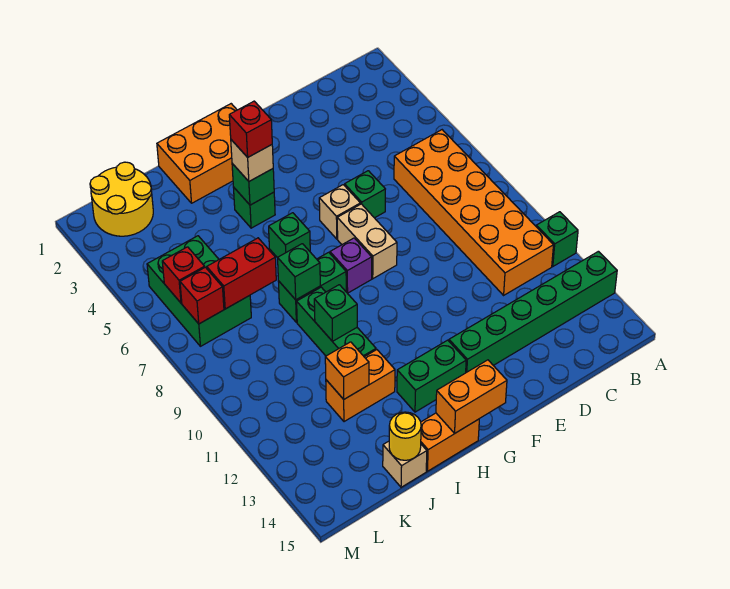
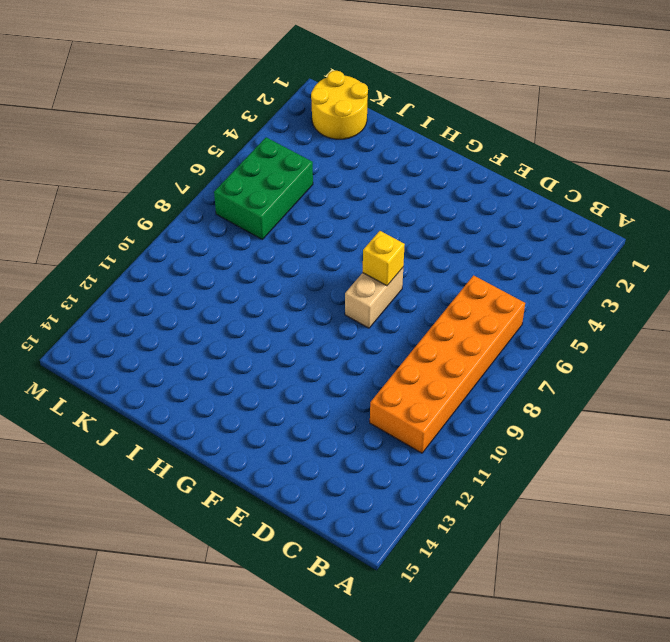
yellow brick F7 level 2 -> none
none -> green brick A11 level 1
none -> green brick A13:F13 level 1
none -> green brick E6 level 1

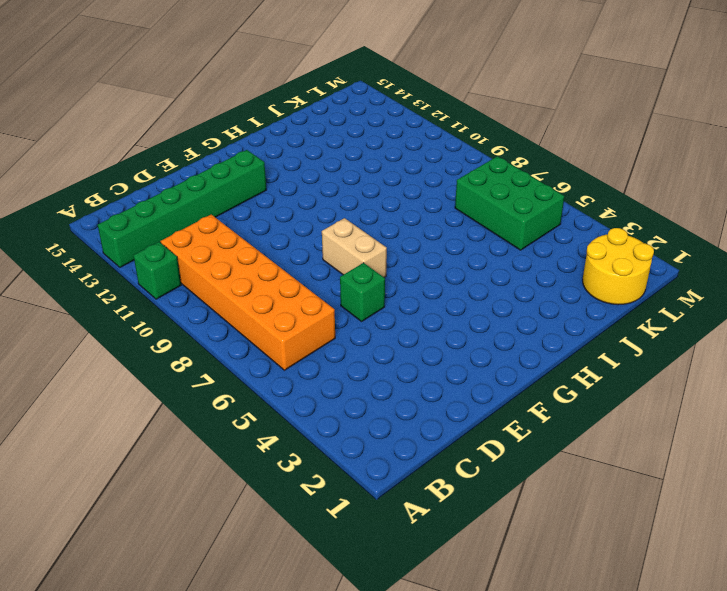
none -> tan brick F6 level 1
none -> orange brick G1:I2 level 1
none -> purple brick G8 level 1

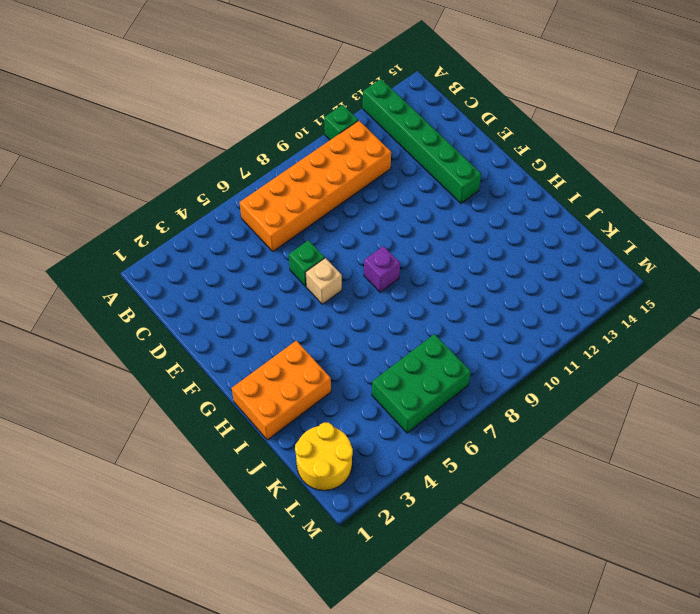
orange brick H1:I3 level 1 -> orange brick G1:I2 level 1
none -> tan brick F7:F8 level 1
none -> green brick G13:H13 level 1
none -> green brick H4 level 1

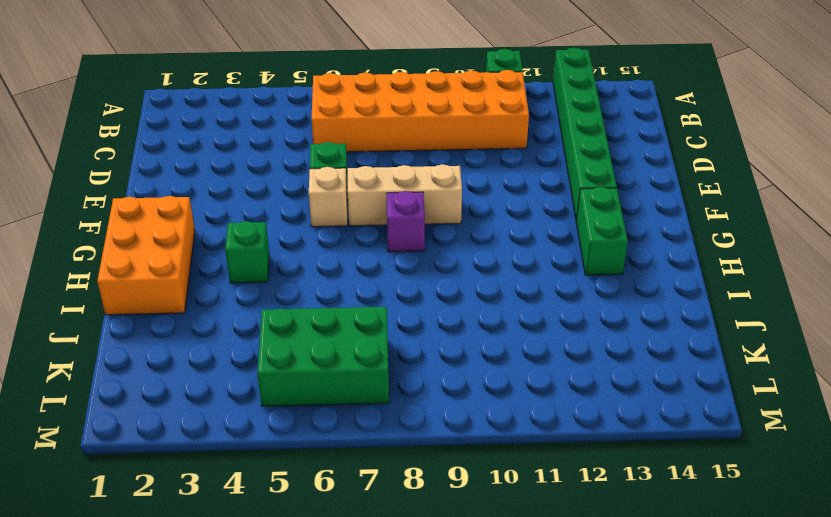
tan brick F7:F9 level 1 -> tan brick F7:F8 level 1
none -> green brick H6 level 1
none -> green brick H8:I8 level 1
none -> orange brick H15:I15 level 1

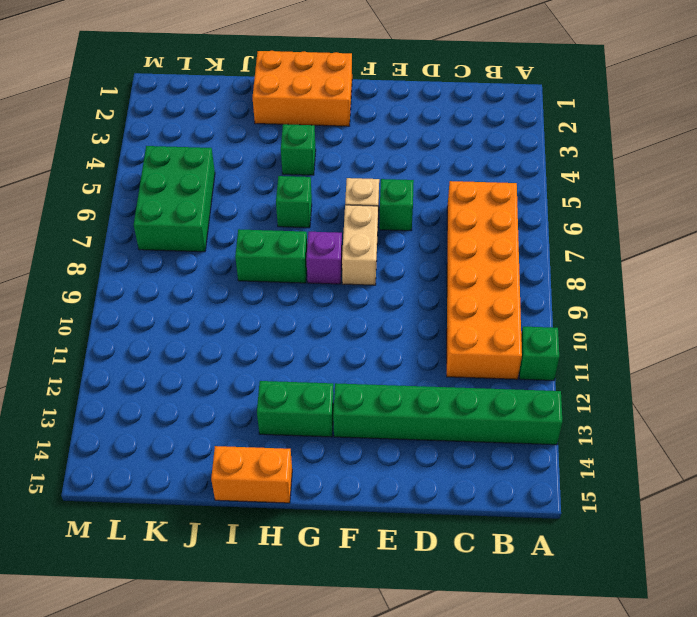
none -> green brick I9:I11 level 1
none -> orange brick I12:J12 level 1
none -> tan brick J15 level 1

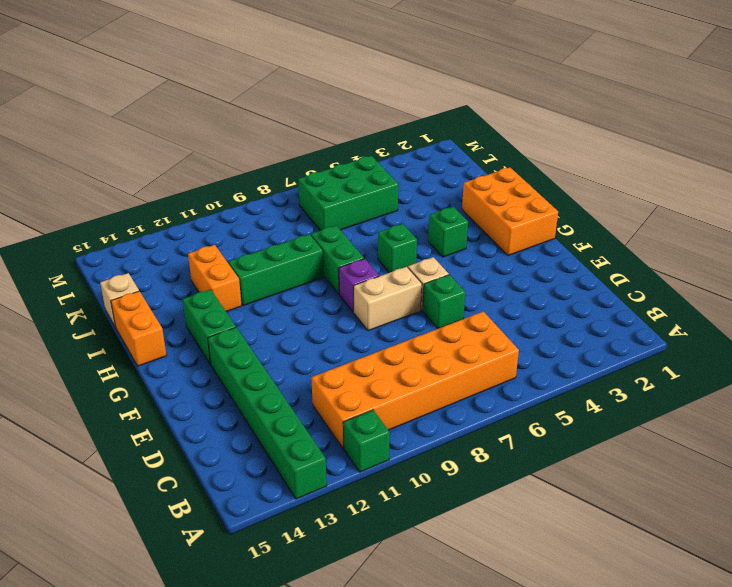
none -> yellow round brick K1:L2 level 1
none -> orange brick G15:H15 level 2
none -> green brick H4 level 2

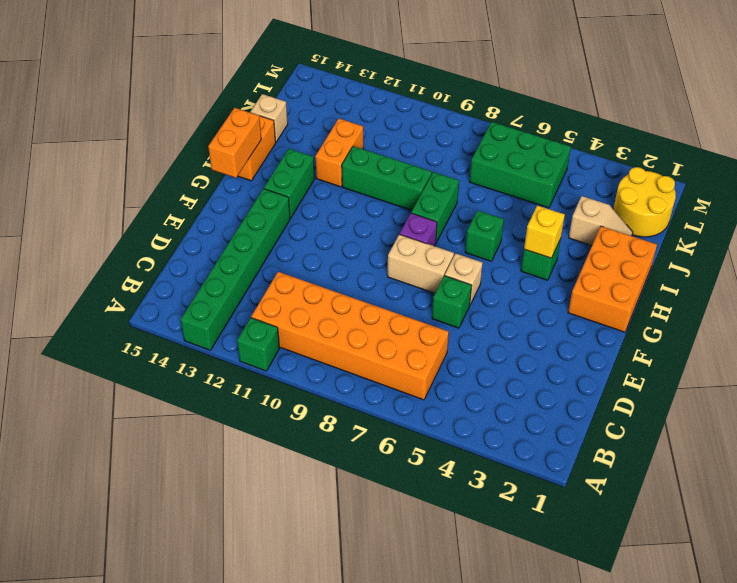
yellow brick H4 level 2 -> green brick H4 level 2
tan slope J2:J3 level 1 top 3 -> none
none -> green brick I8 level 2
none -> green brick I10 level 2
none -> red brick J7:K7 level 2

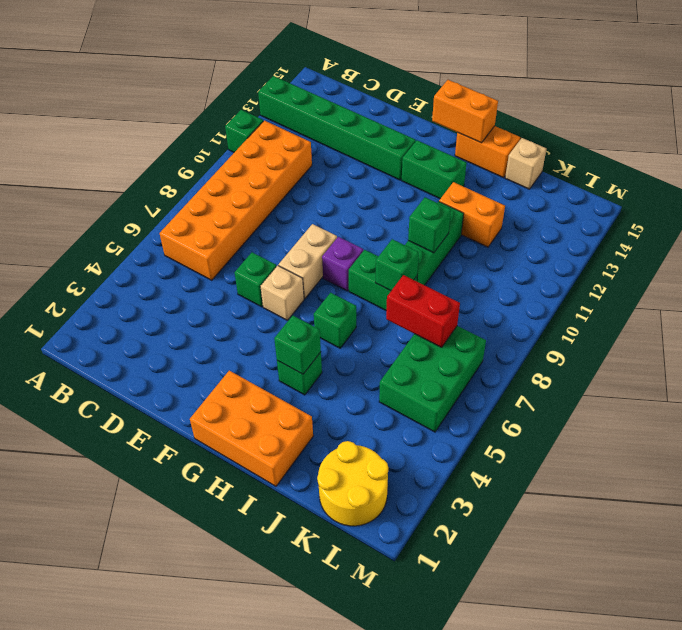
none -> orange brick J12 level 2
none -> yellow round brick J15 level 2
none -> red brick L6 level 2

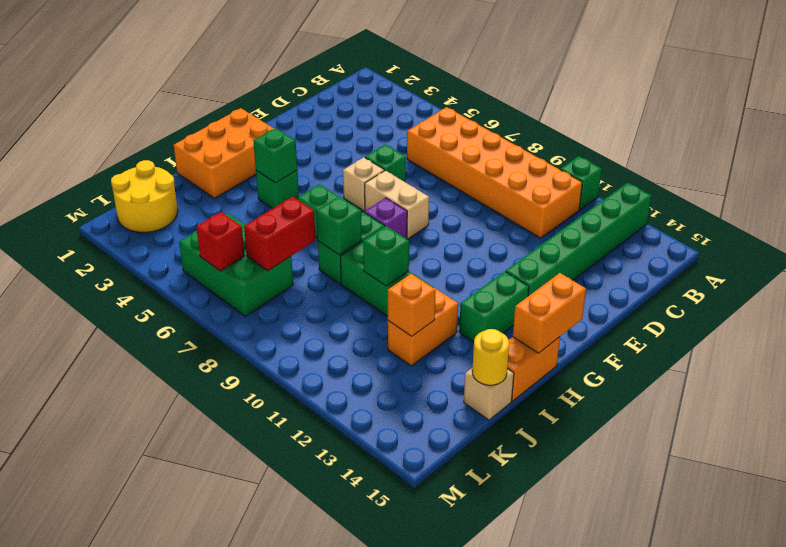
none -> red brick L7 level 2
none -> tan brick H4 level 3
none -> red brick H4 level 4

